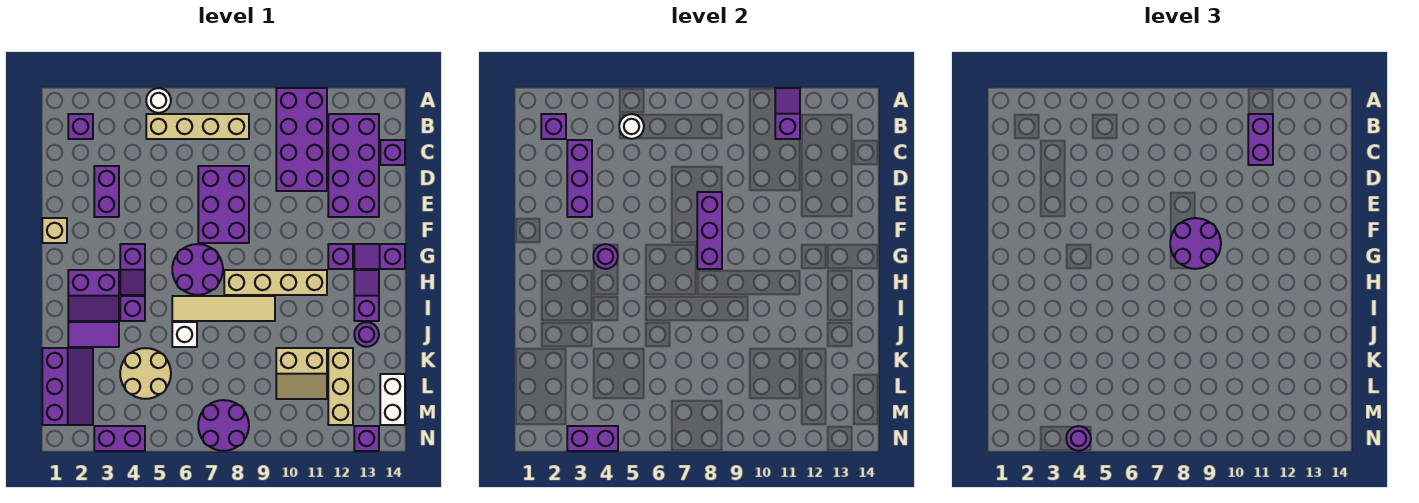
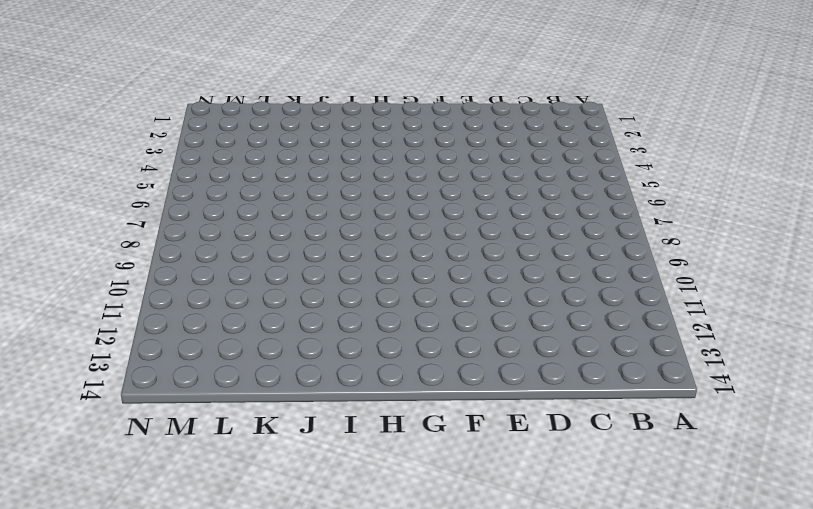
none -> white round brick A5 level 1
none -> purple brick A10:D11 level 1
none -> purple brick B2 level 1
none -> tan brick B5:B8 level 1

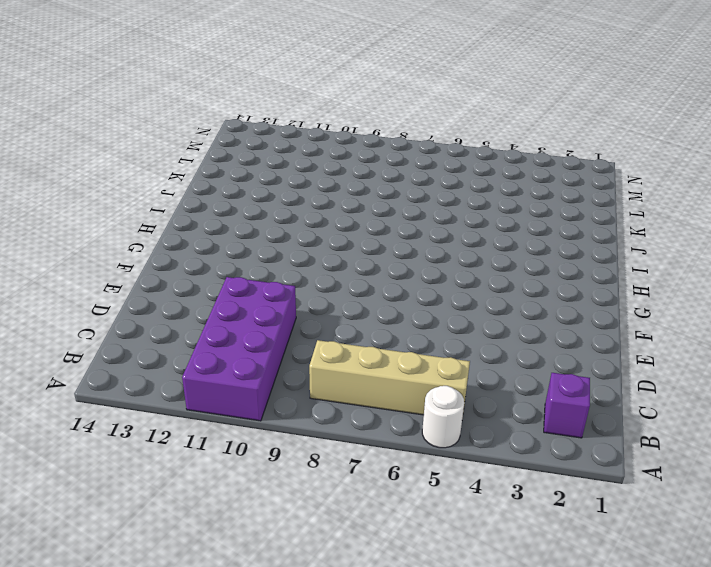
none -> purple brick B12:E13 level 1
none -> purple brick C14 level 1
none -> purple brick D3:E3 level 1
none -> purple brick D7:F8 level 1

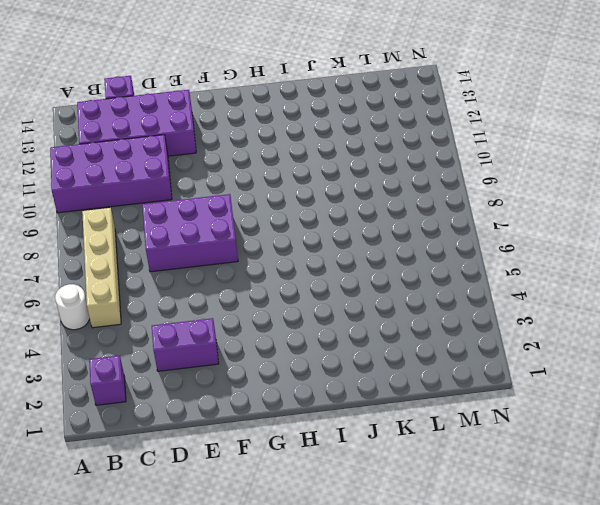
none -> tan brick F1 level 1
none -> purple slope G4:H4 level 1 top G
none -> purple round brick G6:H7 level 1
none -> purple brick G12 level 1

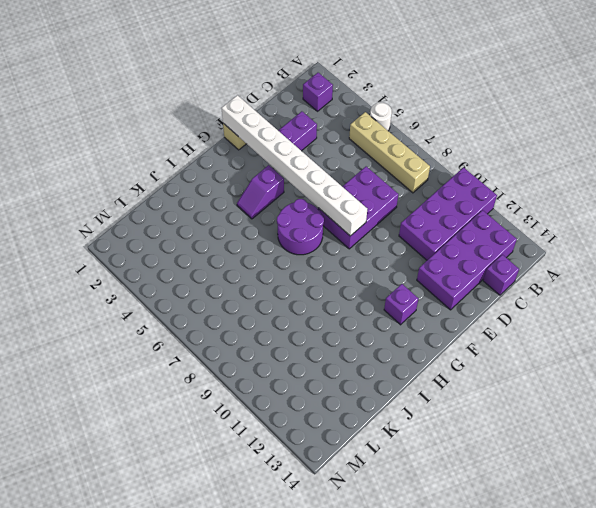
white brick F1:F8 level 2 -> purple brick E8:G8 level 2
none -> purple slope G13:G14 level 1 top 14
none -> purple slope H2:I3 level 1 top H
none -> tan brick H8:H11 level 1
none -> purple slope H13:I13 level 1 top I

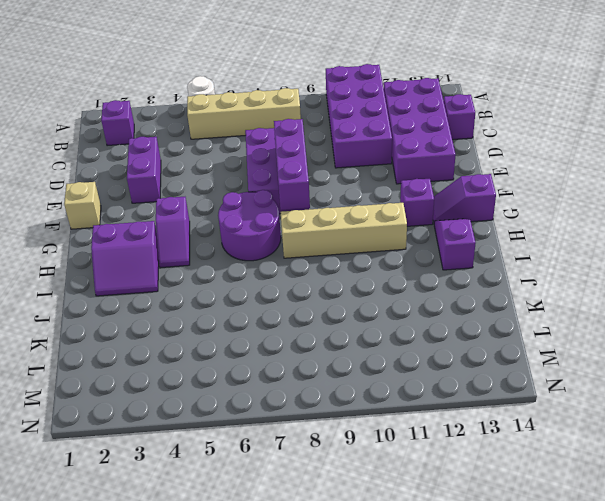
none -> purple brick I4 level 1
none -> tan tile I6:I9 level 1
none -> purple tile J2:J3 level 1
none -> white brick J6 level 1

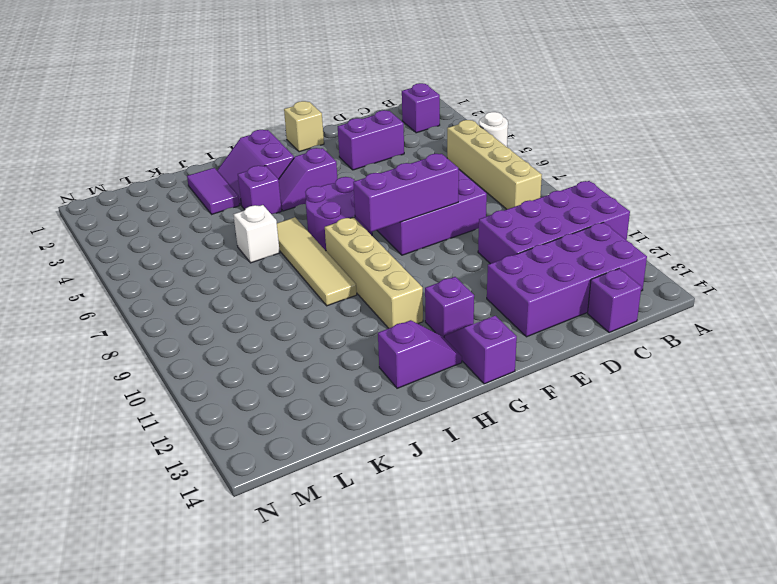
none -> purple round brick J13 level 1
none -> purple slope K1:M2 level 1 top 1
none -> tan round brick K4:L5 level 1
none -> tan slope K10:L11 level 1 top K

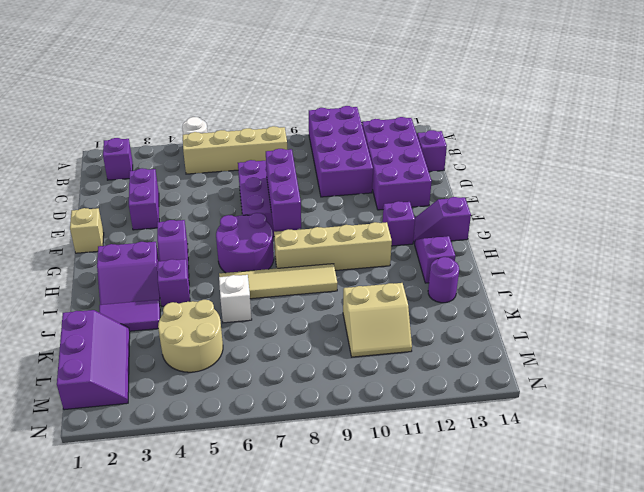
none -> tan brick K12:M12 level 1
none -> white brick L14:M14 level 1
none -> purple round brick M7:N8 level 1
none -> purple brick N3:N4 level 1

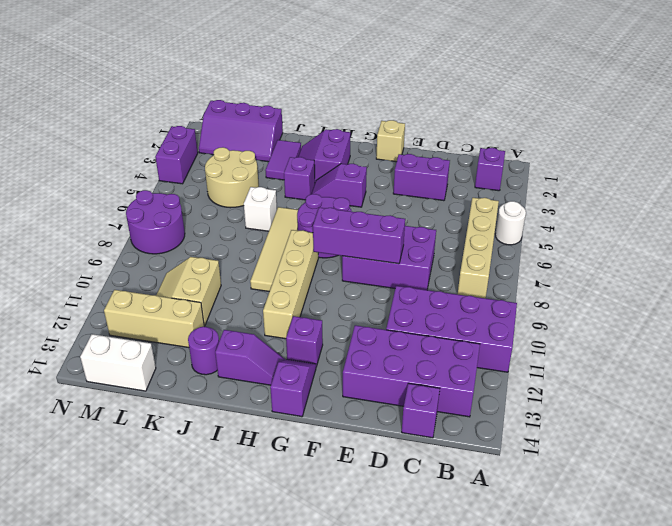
none -> purple brick N13 level 1
none -> purple slope A11:B11 level 2 top B
none -> purple brick B2 level 2
none -> white round brick B5 level 2

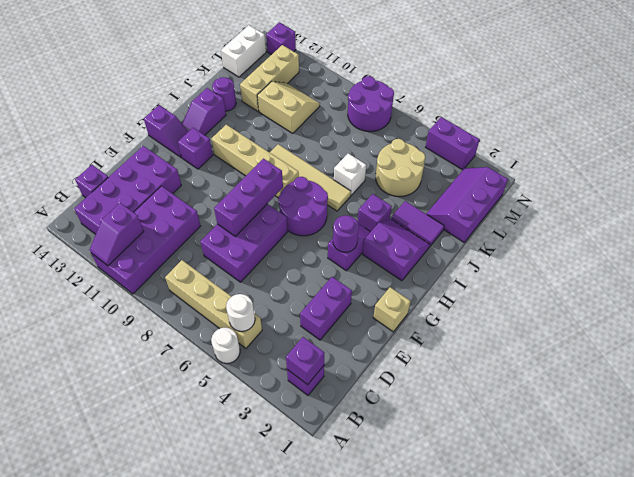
none -> purple brick C3:E3 level 2
none -> purple brick N3:N4 level 2
none -> purple brick B11:C11 level 3
none -> purple round brick F8:G9 level 3

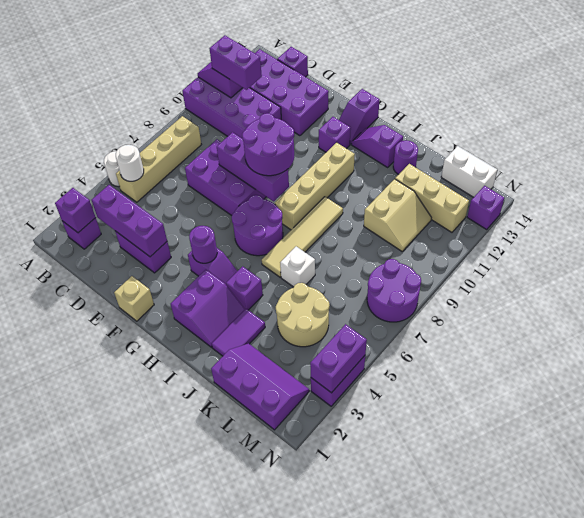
none -> purple round brick N4 level 3

